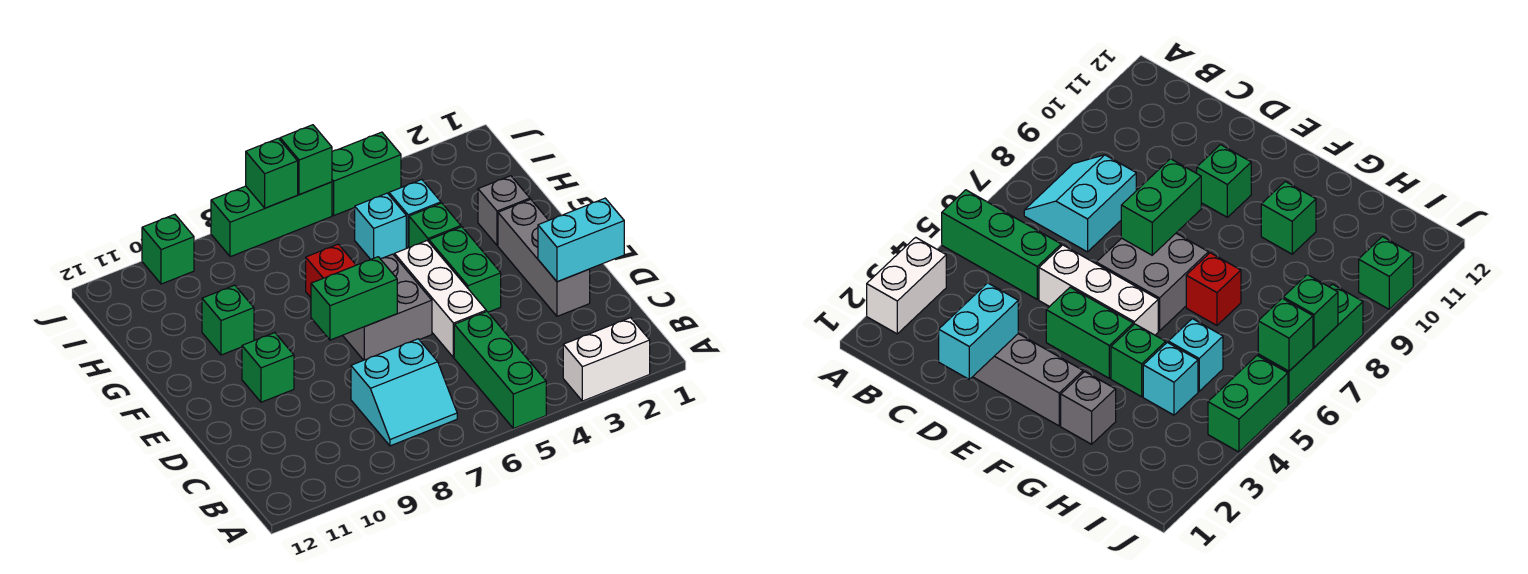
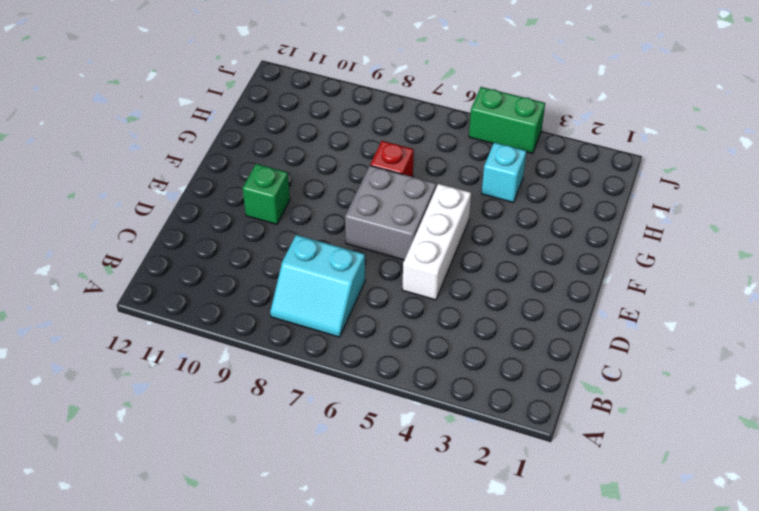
none -> white brick A2:A3 level 1
none -> green brick A5:C5 level 1
none -> grey brick D2:F2 level 1

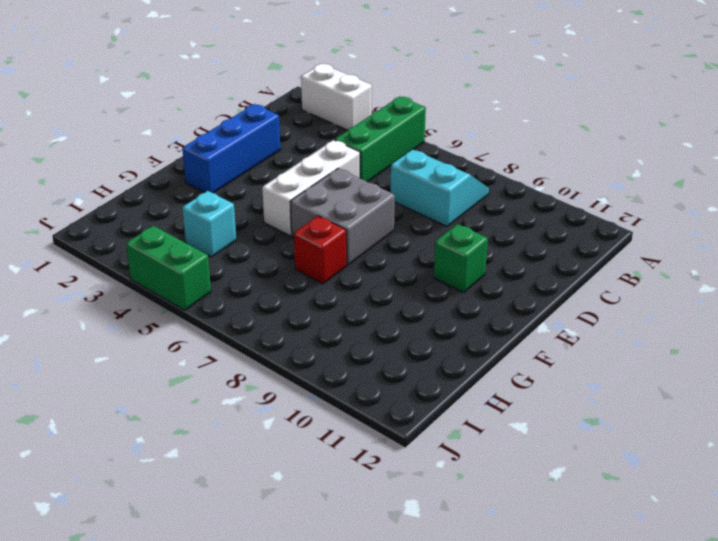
blue brick D2:F2 level 1 -> grey brick D2:F2 level 1
none -> green brick E4:F4 level 1
none -> grey brick G2 level 1
none -> green brick G4 level 1

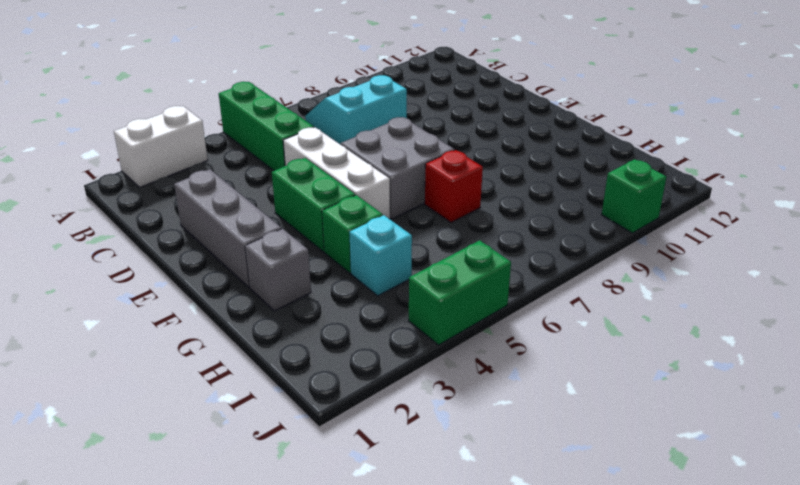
none -> green brick E10 level 1
none -> green brick G10 level 1
none -> cyan brick H5 level 1

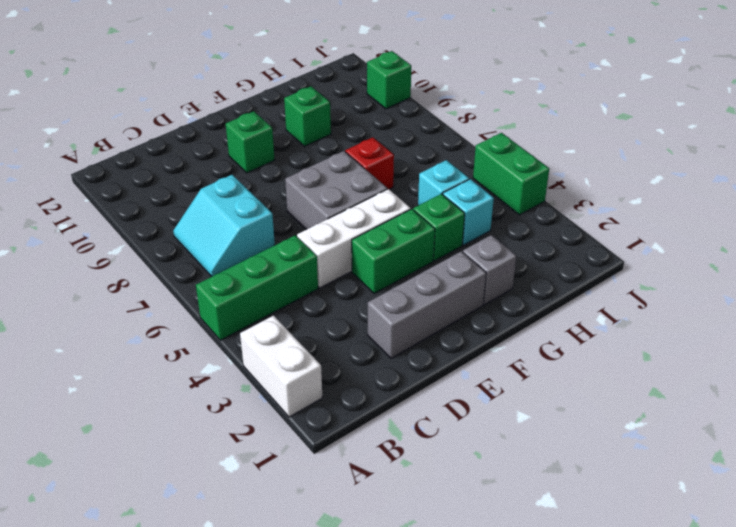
none -> green brick J6:J8 level 1
none -> cyan brick D1:D2 level 2
none -> green brick E7:E8 level 2

